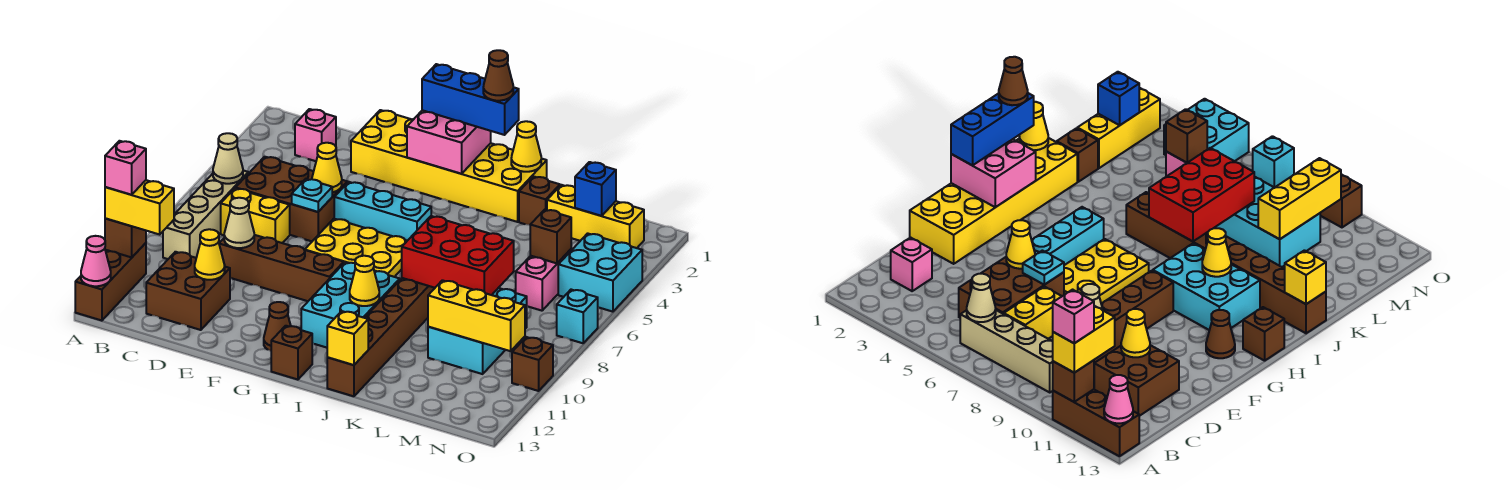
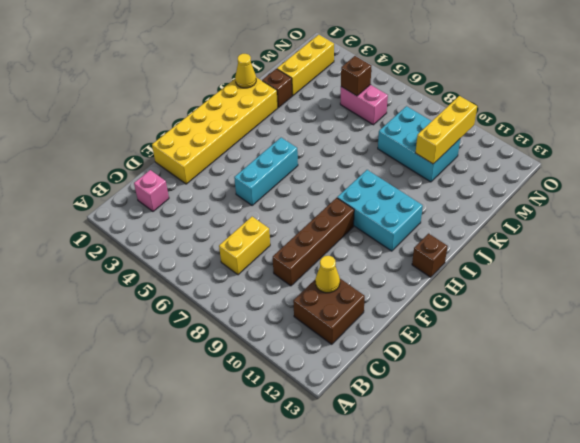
none -> brown brick A11:A13 level 1
none -> tan brick B6:B9 level 1
none -> brown brick C5:E6 level 1
none -> yellow plate F6:H7 level 1

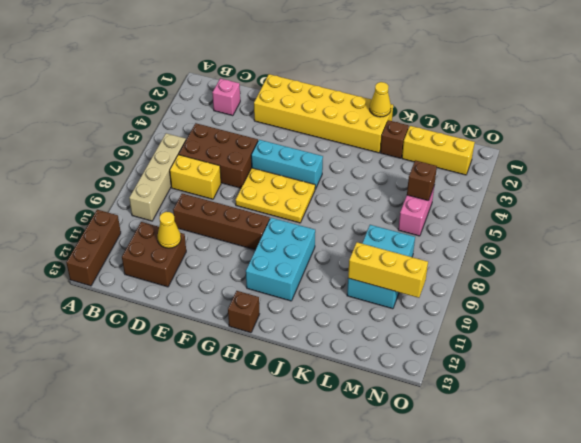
none -> brown cone G12 level 1
none -> brown brick J6:J13 level 1
none -> cyan brick N4:O5 level 1
none -> cyan brick O7 level 1

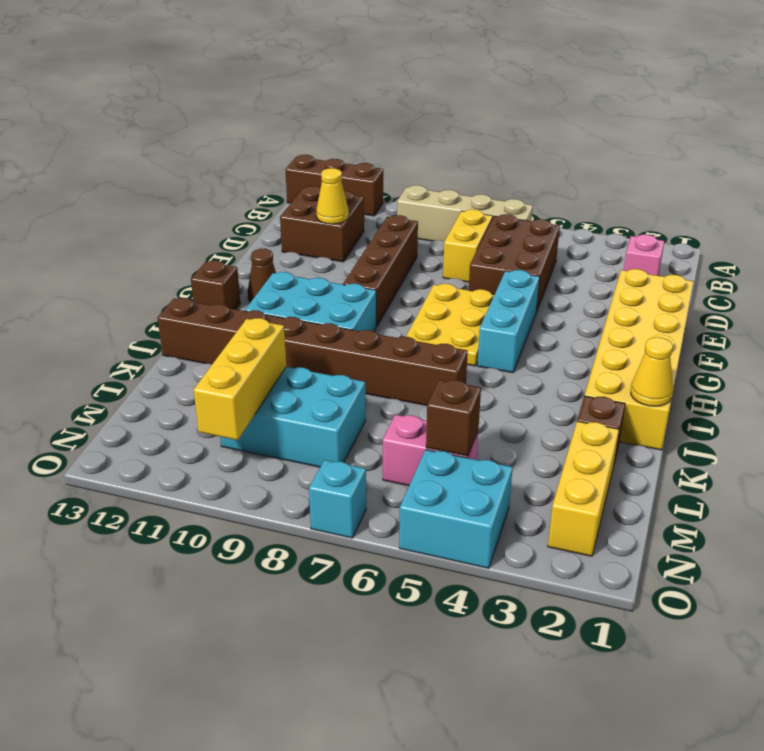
none -> brown brick O10 level 1
none -> brown brick A11 level 2
none -> pink cone A13 level 2
none -> tan cone B6 level 2

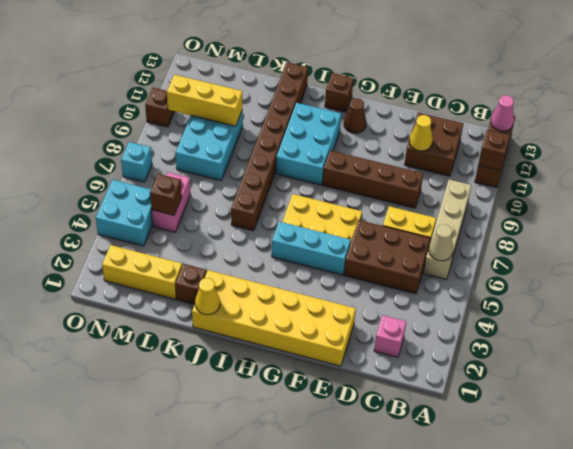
none -> tan cone D9 level 2
none -> yellow cone E5 level 2
none -> cyan plate E6 level 2
none -> pink brick G1:H2 level 2

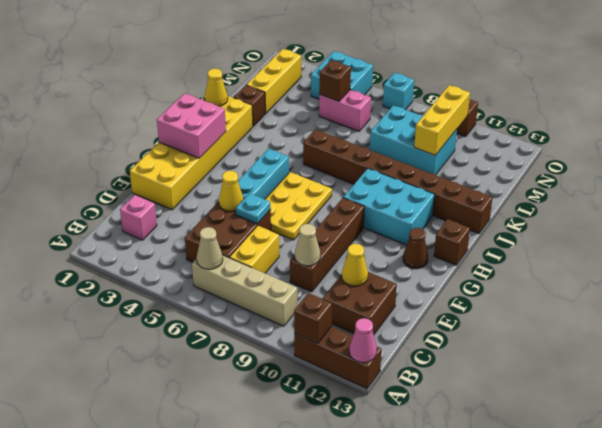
none -> yellow cone I10 level 2
none -> red brick J7:L8 level 2
none -> yellow brick J13 level 2
none -> blue brick M2 level 2

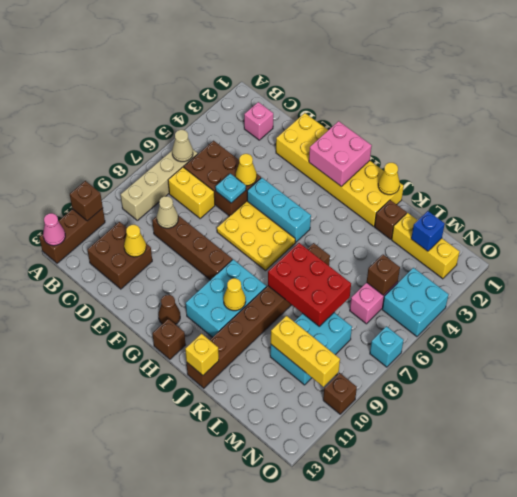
none -> yellow brick A11:B11 level 3
none -> blue brick G1:I1 level 3
none -> pink brick A11 level 4
none -> brown cone I1 level 4

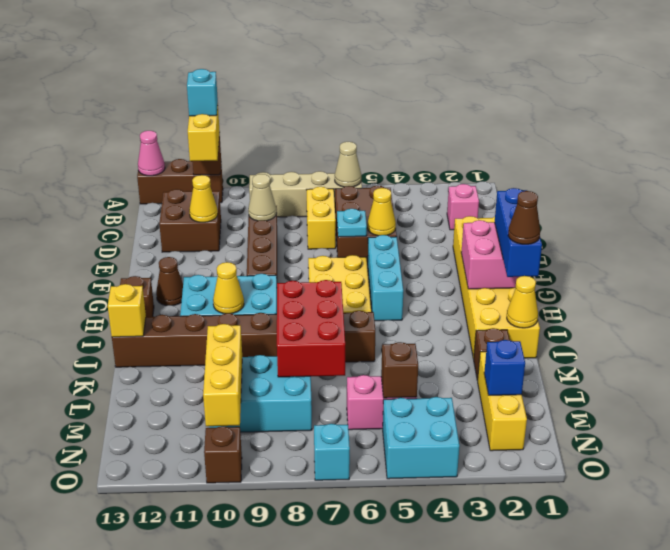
cyan brick A11 level 4 -> pink brick A11 level 4

